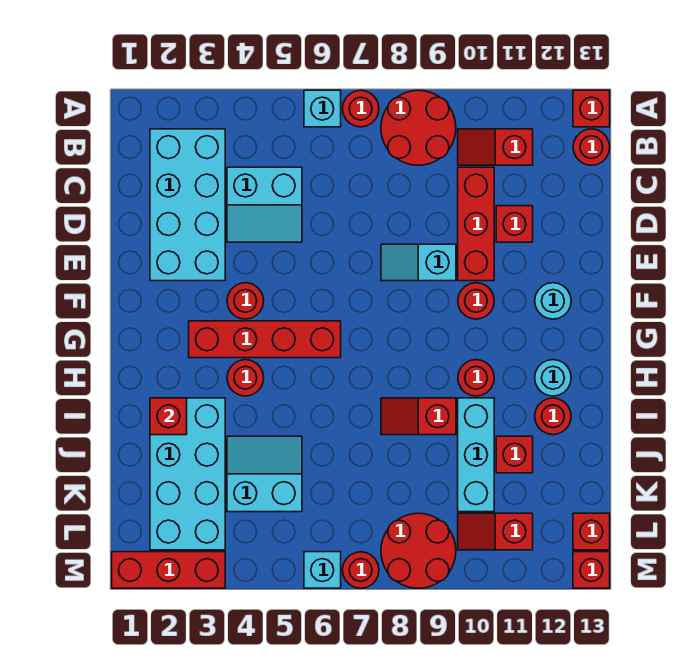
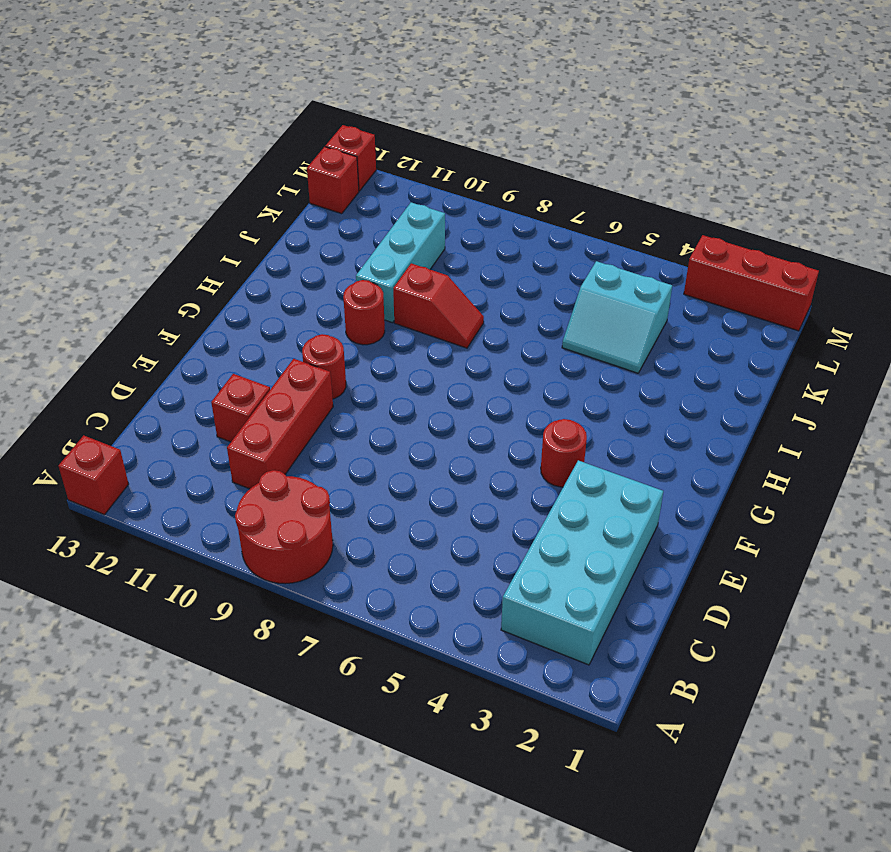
none -> cyan brick A6 level 1
none -> red round brick A7 level 1
none -> red slope B10:B11 level 1 top 11
none -> red round brick B13 level 1

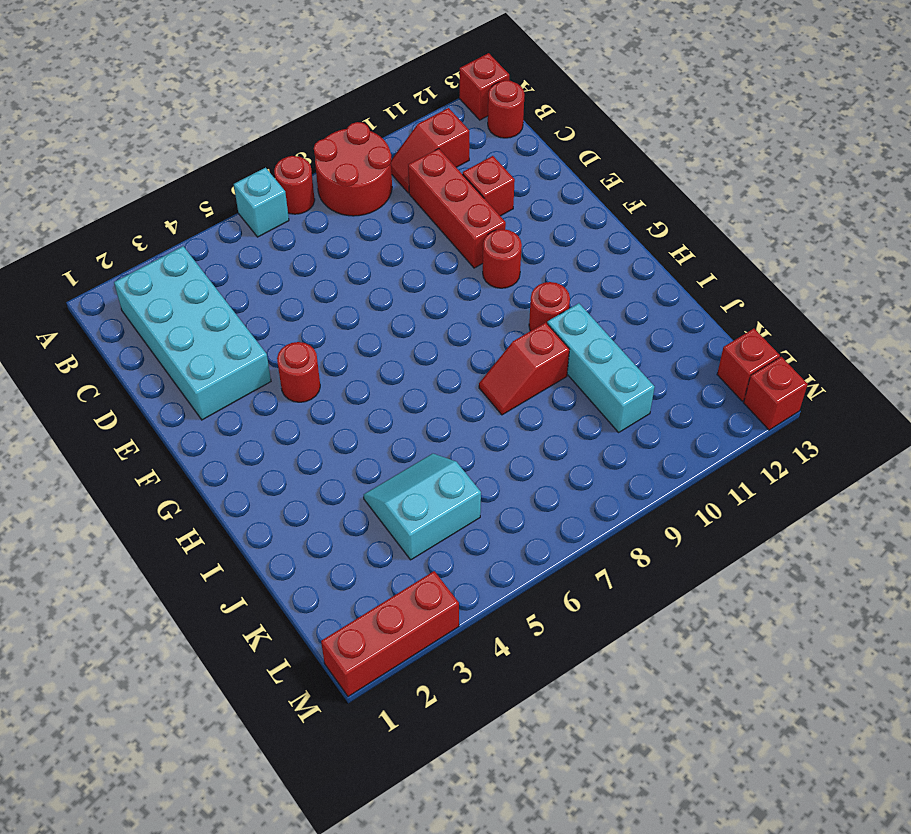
none -> cyan slope C4:D5 level 1 top C
none -> cyan slope E8:E9 level 1 top 9
none -> cyan round brick F12 level 1
none -> red brick G3:G6 level 1

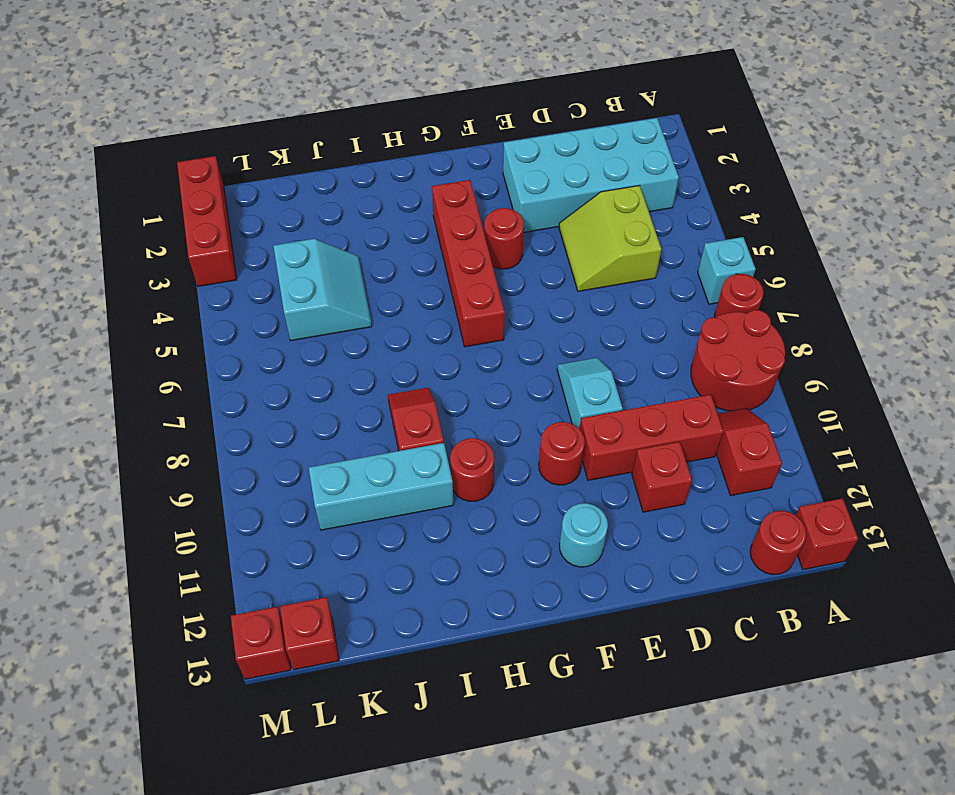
lime slope C4:D5 level 1 top C -> cyan slope C4:D5 level 1 top C
none -> red round brick H4 level 1
none -> cyan round brick H12 level 1
none -> cyan brick I2:L3 level 1
none -> red round brick I12 level 1

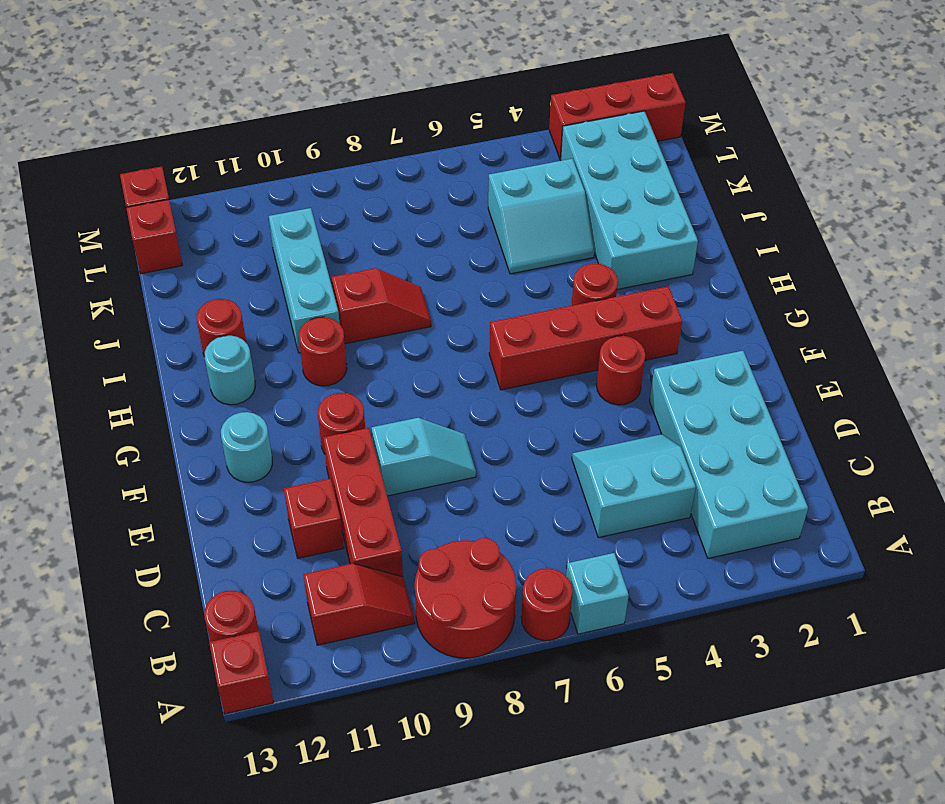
none -> red brick J11 level 1
none -> red round brick L8:M9 level 1
none -> red slope L10:L11 level 1 top 11
none -> cyan brick M6 level 1

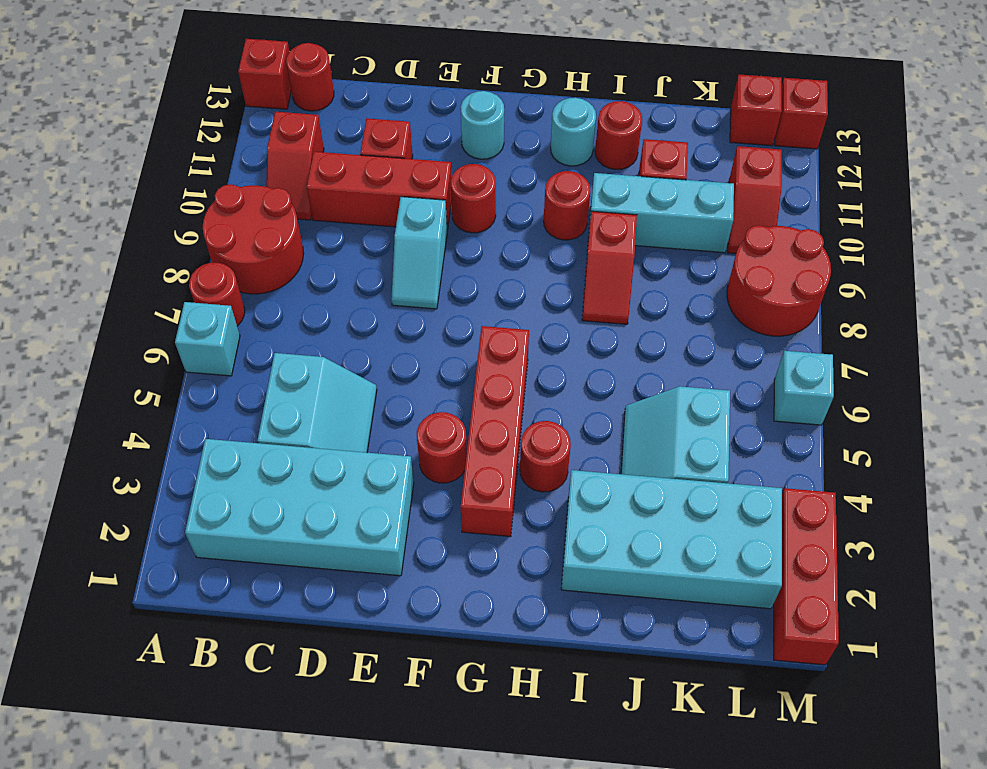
none -> red round brick M7 level 1
none -> red brick I2 level 2

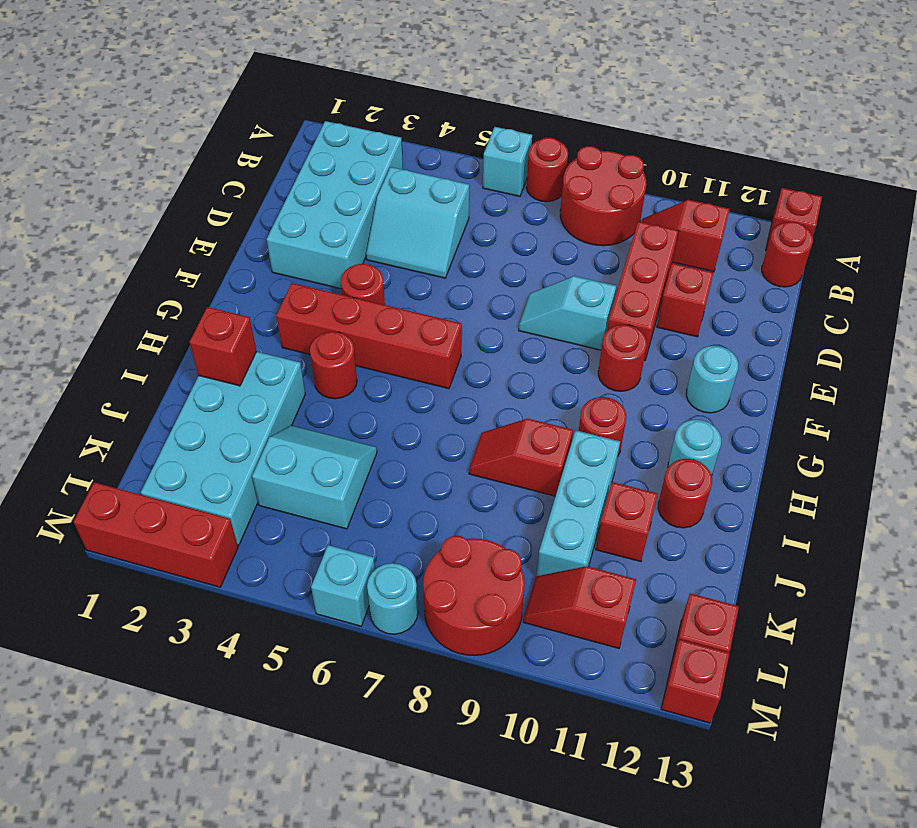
cyan round brick M7 level 1 -> red round brick M7 level 1

